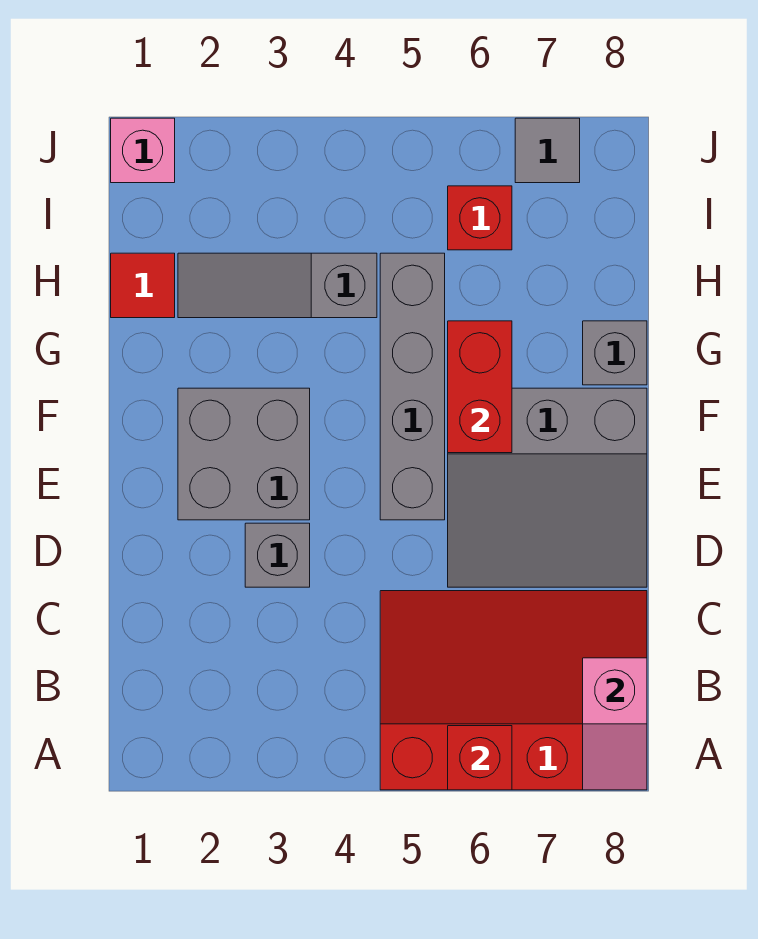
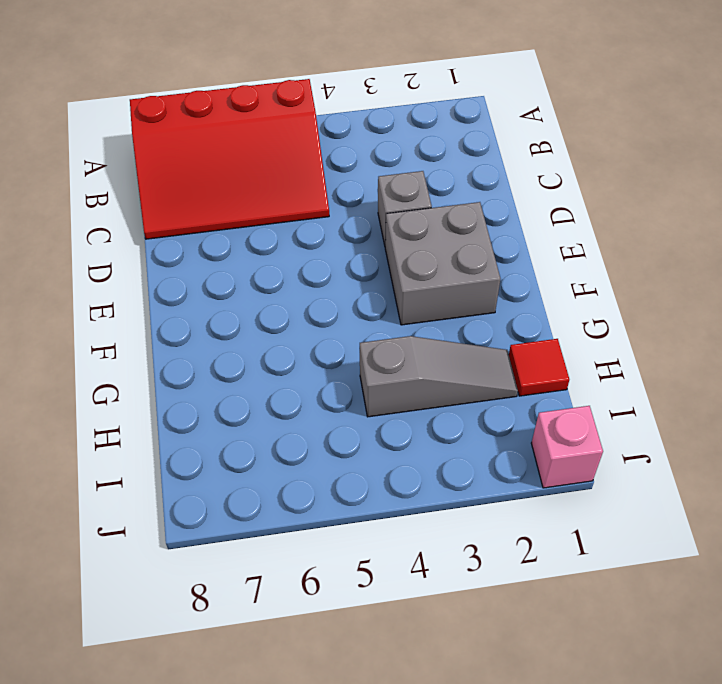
none -> grey slope D6:F8 level 1 top F
none -> grey brick E5:H5 level 1
none -> grey brick G8 level 1

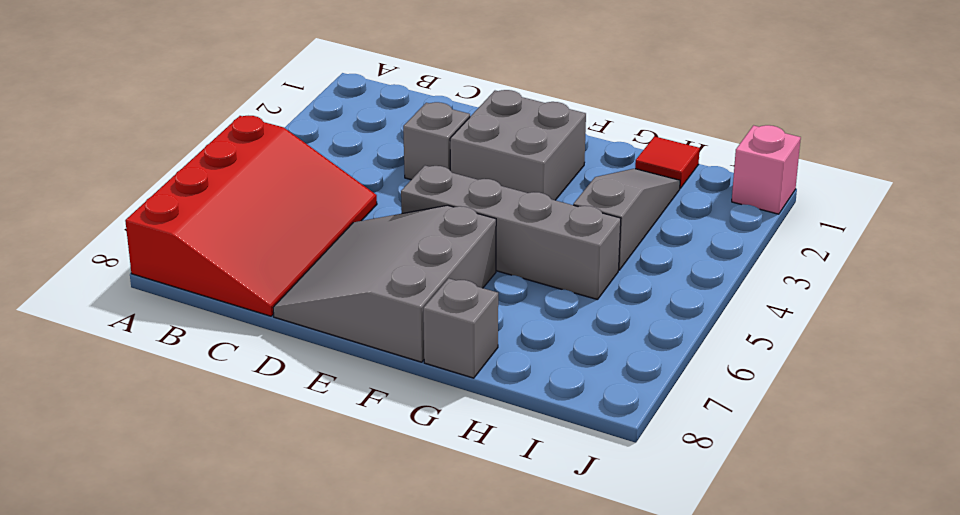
none -> red brick I6 level 1
none -> grey tile J7 level 1
none -> red brick A6 level 2

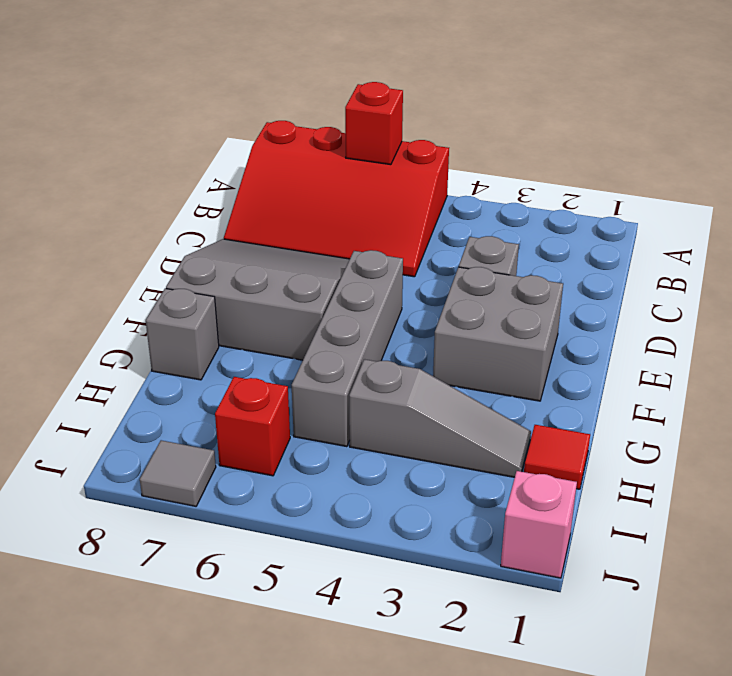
none -> pink slope A8:B8 level 2 top B
none -> red brick F6:G6 level 2

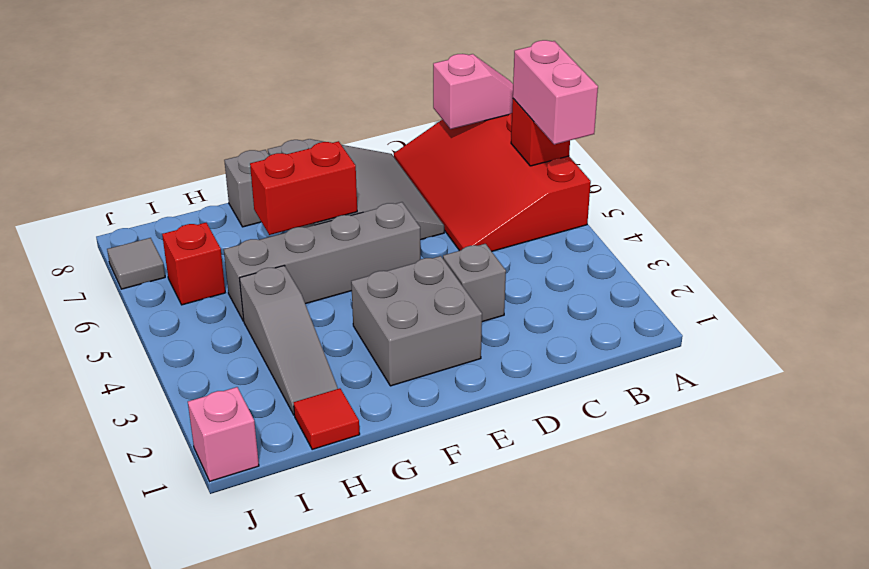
pink brick A5:A6 level 3 -> none

